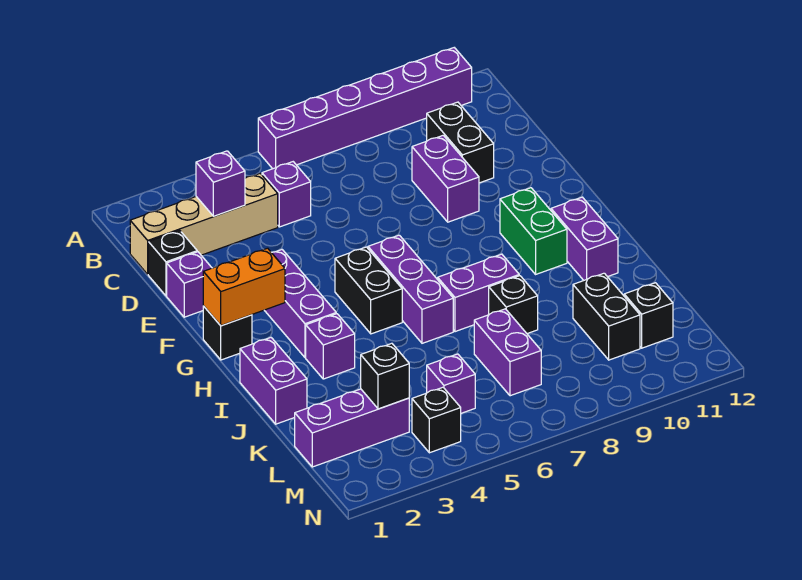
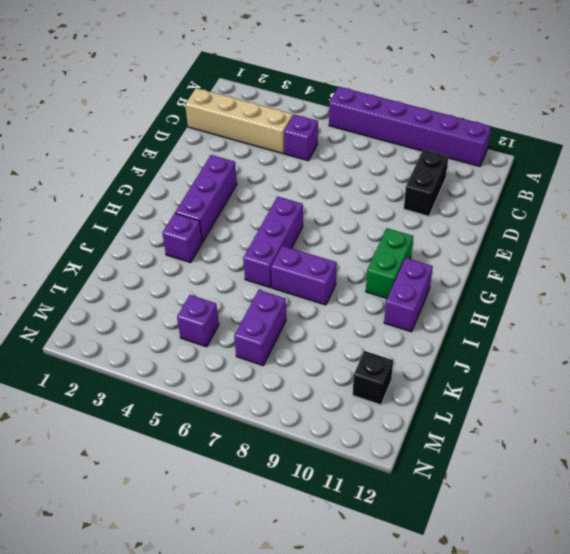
none -> black brick D1 level 1
none -> purple brick D9:E9 level 1
none -> purple brick E1 level 1

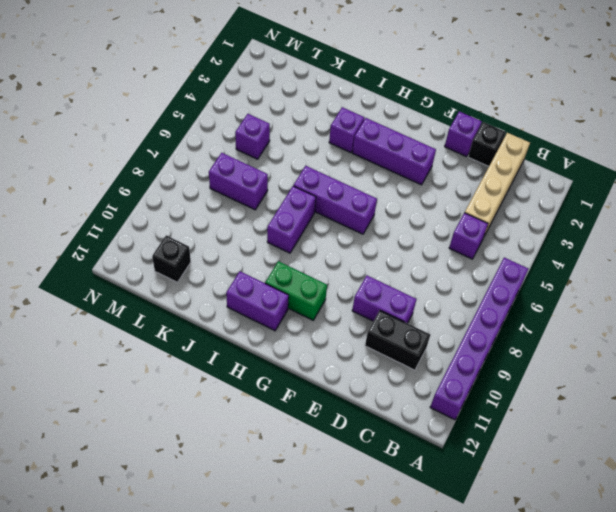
none -> black brick G1 level 1
none -> black brick G5:H5 level 1
none -> purple brick I1:J1 level 1

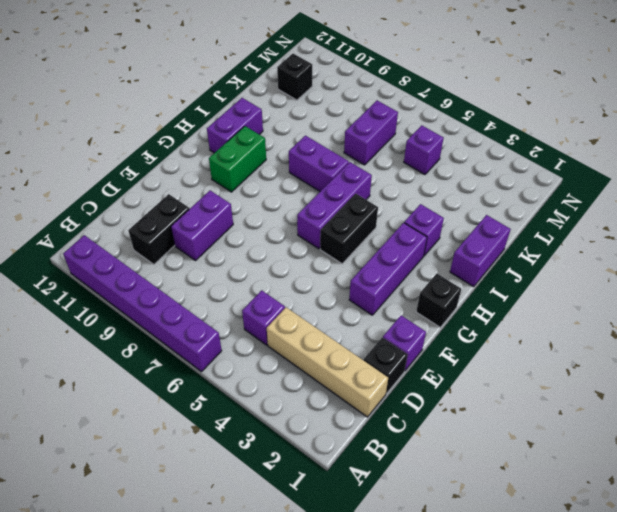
none -> black brick J8 level 1
none -> black brick K10:L10 level 1
none -> purple brick L1:L3 level 1

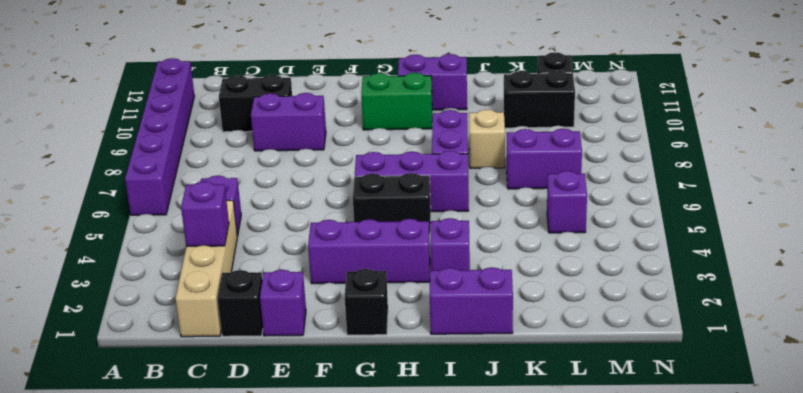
tan brick J8 level 1 -> black brick J8 level 1
none -> purple brick L1:L3 level 1
none -> black brick M4 level 1
none -> orange brick G1:G2 level 2

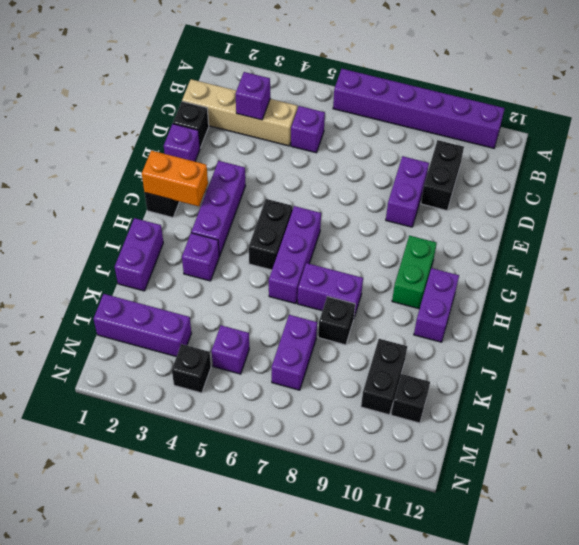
none -> black brick L3 level 2

